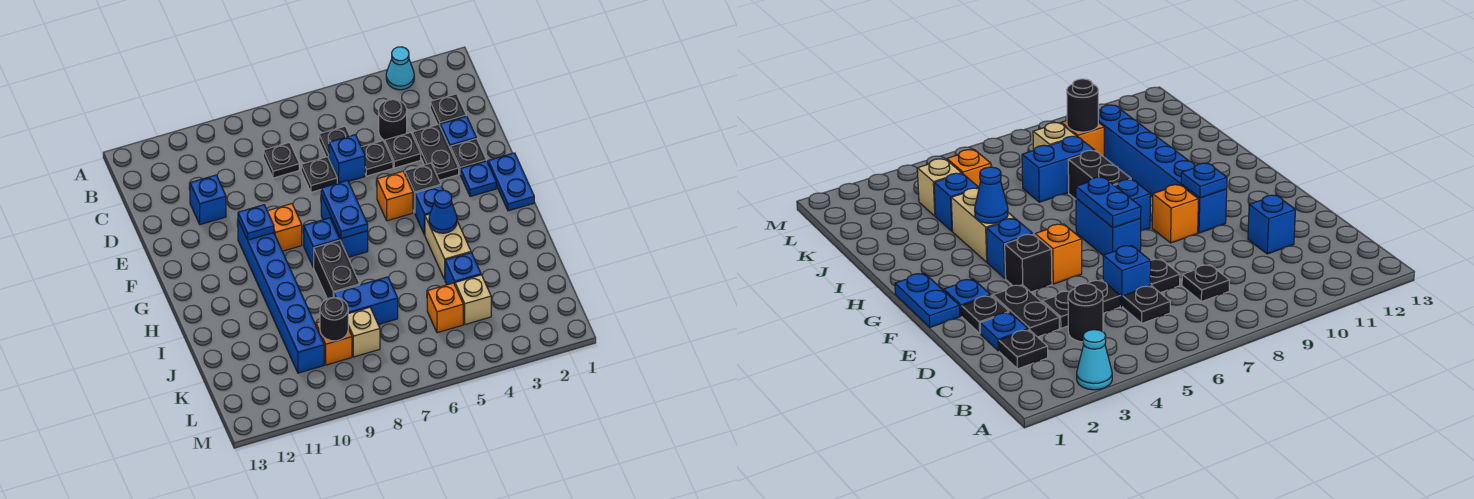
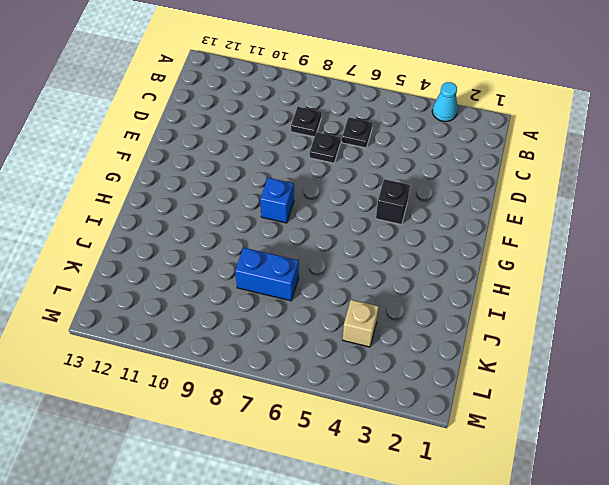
none -> black plate C2 level 1
none -> black round brick C4 level 1
none -> blue plate D2 level 1
none -> black plate D3:E3 level 1

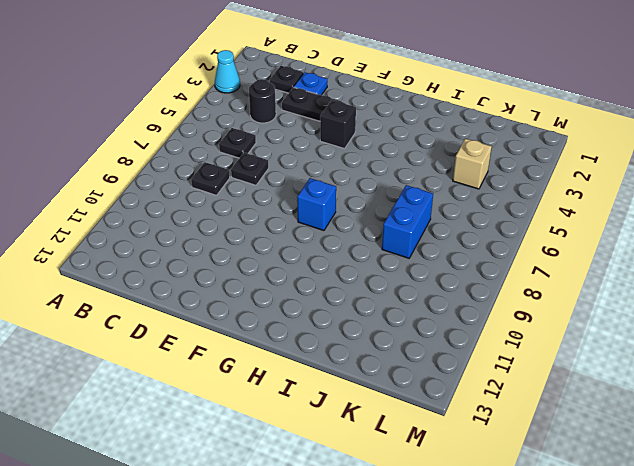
none -> black plate D4 level 1
none -> black plate D5 level 1
none -> blue brick D6 level 1
none -> blue brick D11 level 1

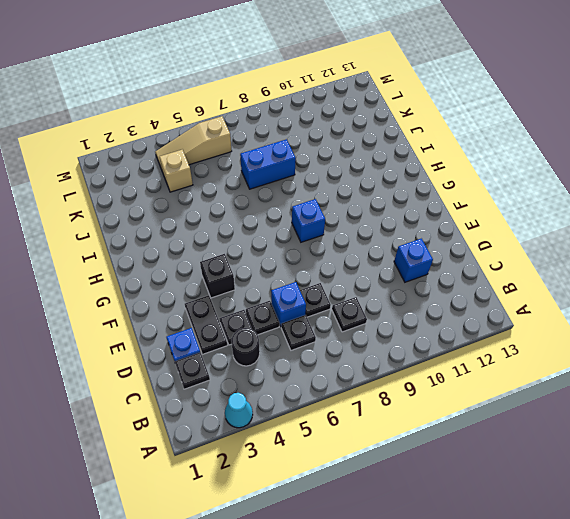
tan slope L4:L6 level 1 top 6 -> none
none -> black plate E2 level 1
none -> blue plate F1:G1 level 1
none -> blue plate F2 level 1
none -> orange brick F5 level 1

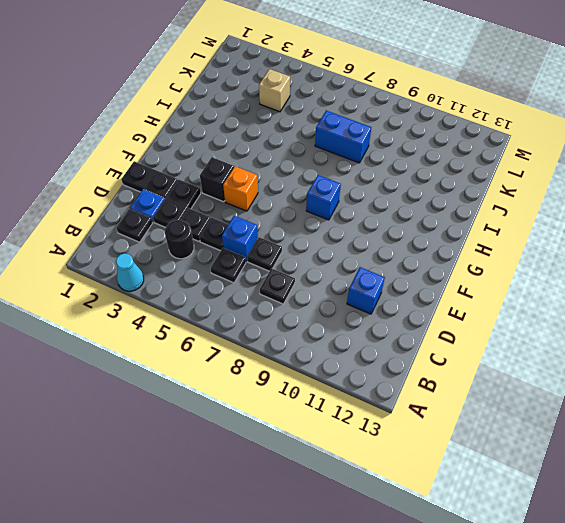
black plate E1:E2 level 1 -> black plate E2 level 1
none -> blue plate F1:G1 level 1
none -> blue plate F2 level 1
none -> blue brick F7:G7 level 1
none -> orange brick F9 level 1

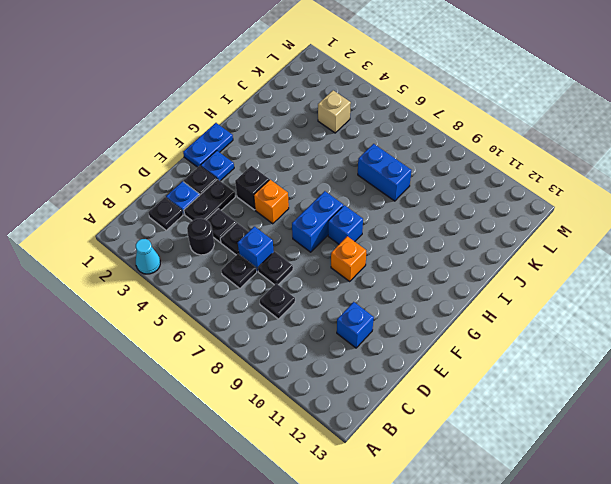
none -> blue brick F10:K10 level 1
none -> blue brick G4 level 1
none -> tan brick H4:I4 level 1
none -> black brick H8:I8 level 1

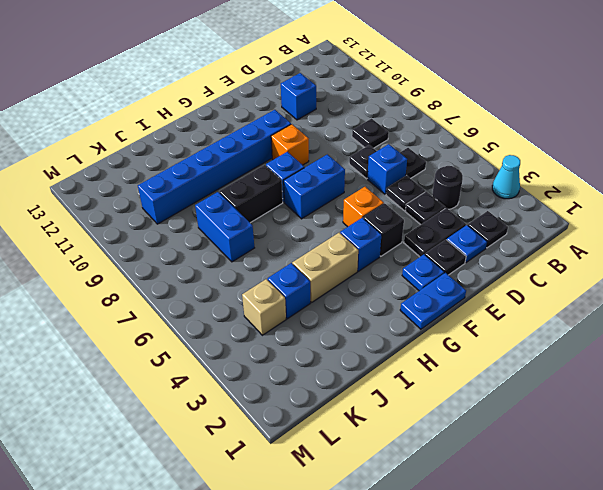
none -> orange brick K5 level 1
none -> tan brick K8 level 1
none -> orange brick K9 level 1
none -> blue plate F7:G7 level 2

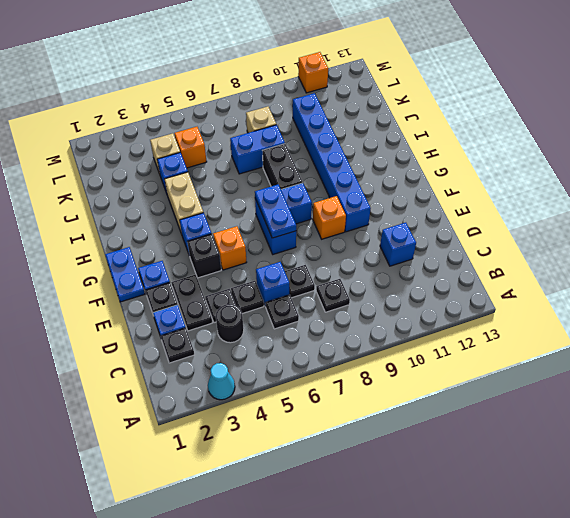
orange brick M11 level 1 -> orange brick K9 level 1
none -> blue plate F10 level 2
none -> blue cone H4 level 2
none -> black round brick K9 level 2

